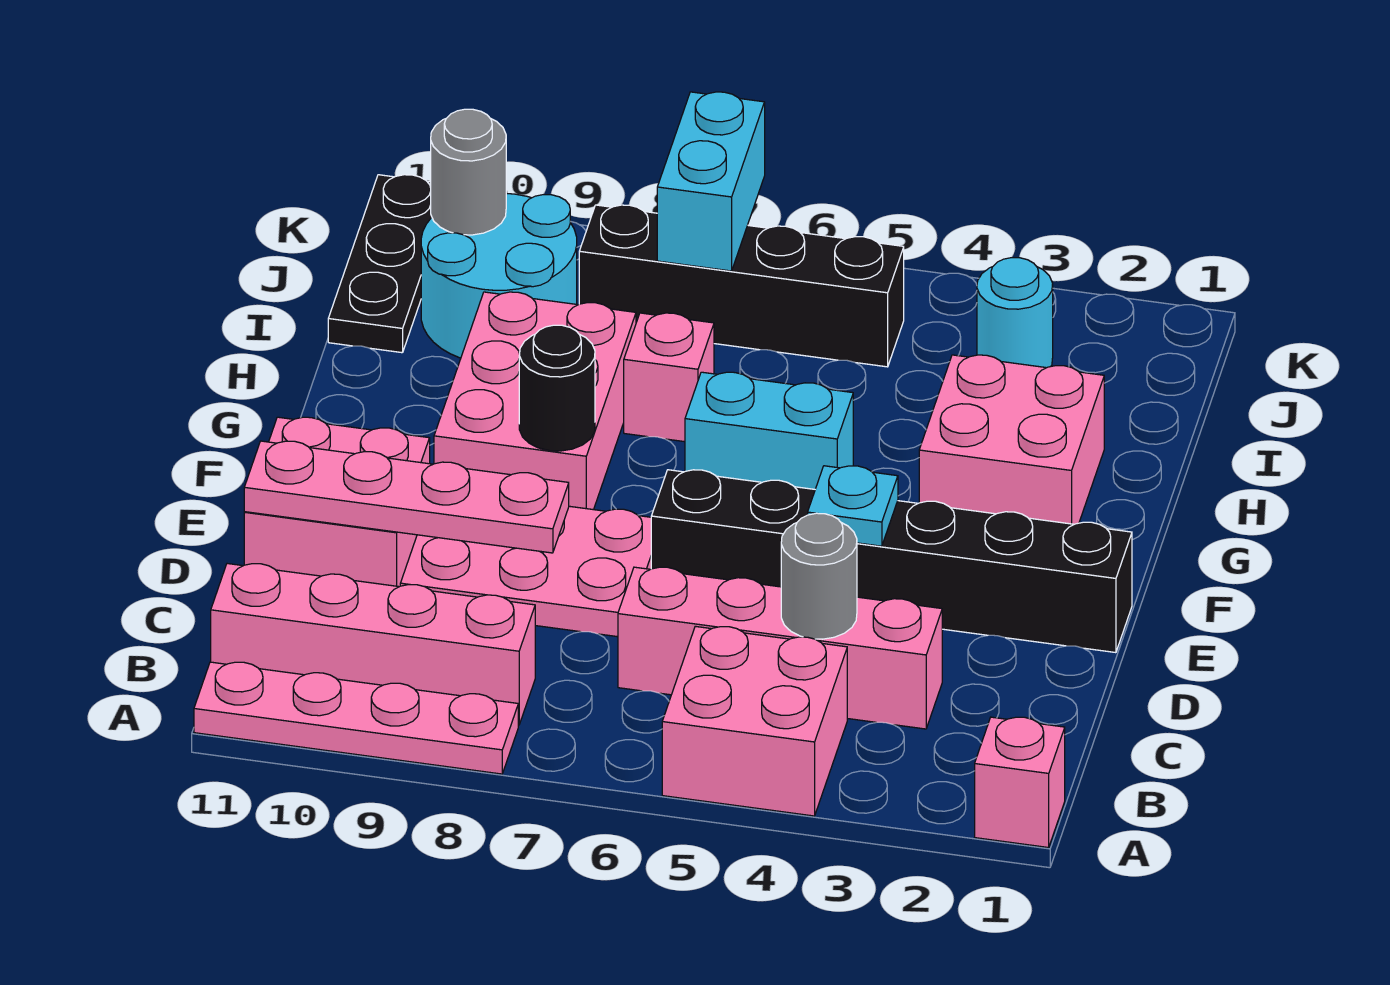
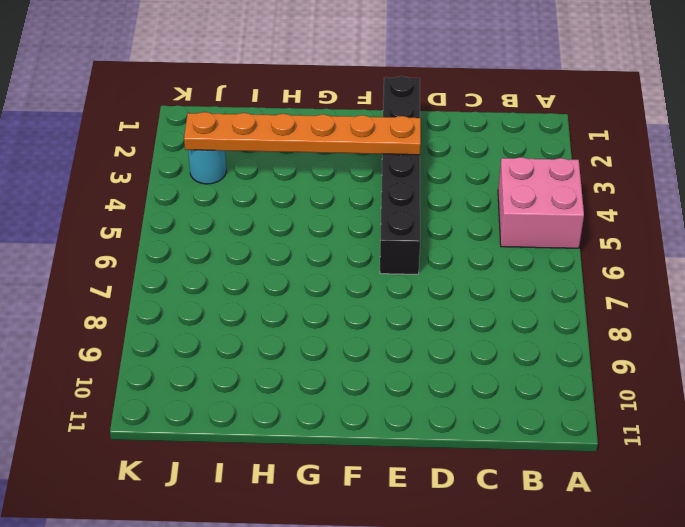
orange plate E3:J3 level 2 -> none
none -> pink brick A1 level 1
none -> pink plate A8:A11 level 1
none -> pink brick B8:B11 level 1

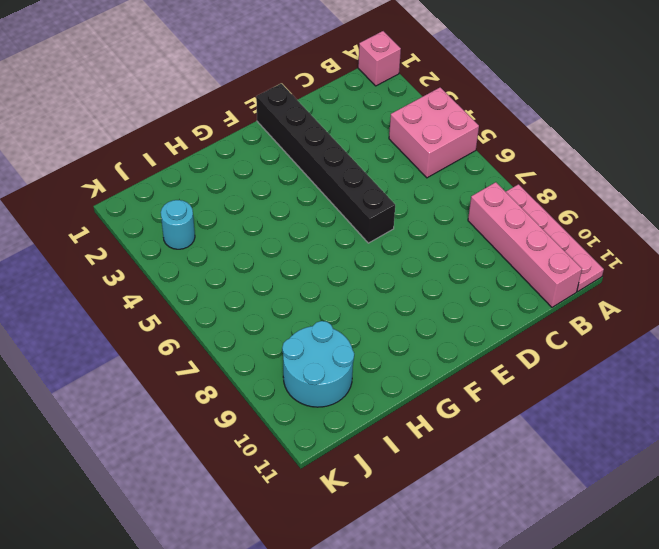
none -> pink brick C3:C6 level 1
none -> pink plate D7:E9 level 1
none -> pink brick D10:E11 level 1

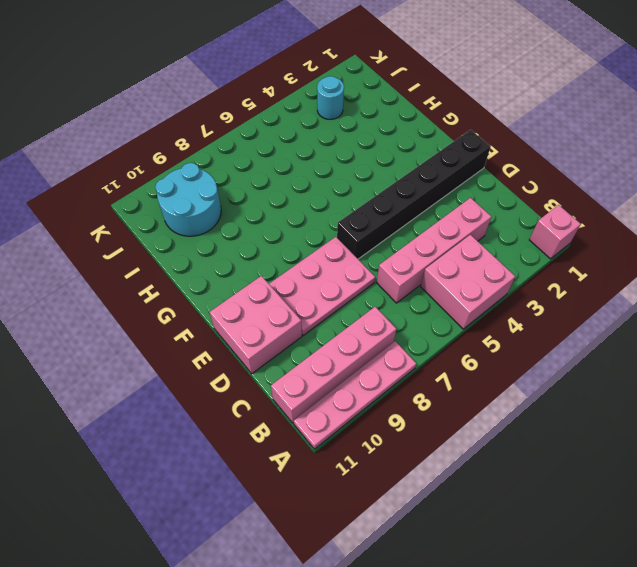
none -> pink brick F8:H9 level 1
none -> pink brick G2:H3 level 1
none -> cyan brick G5:G6 level 1

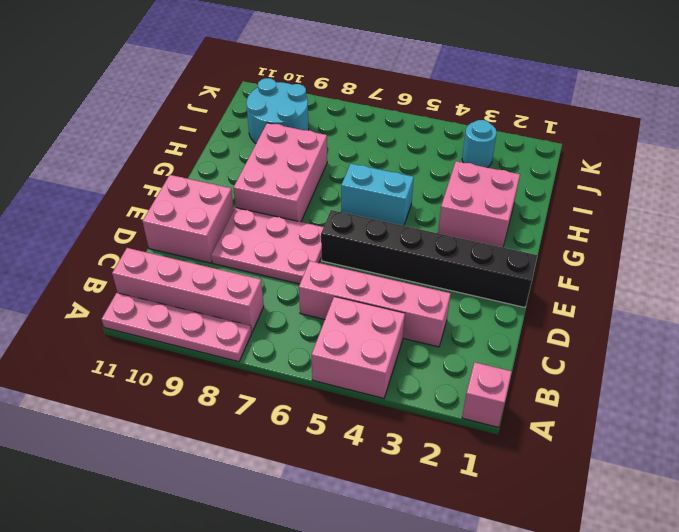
none -> pink brick H7 level 1
none -> black plate I11:K11 level 1
none -> black brick J5:J8 level 1

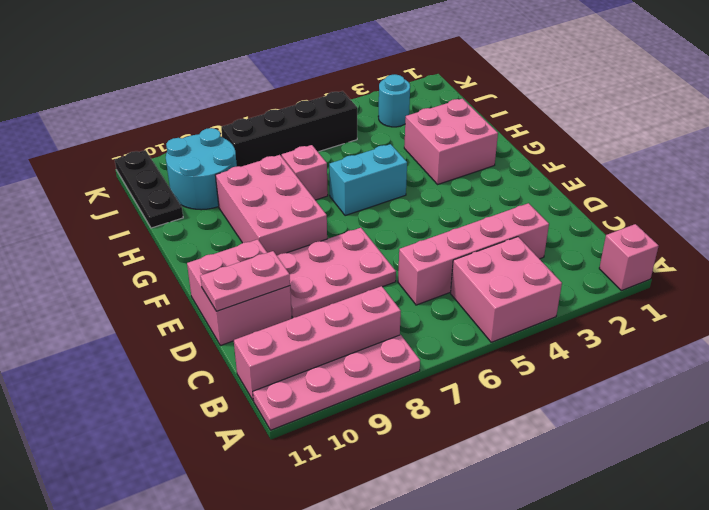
pink plate D10:D11 level 2 -> pink plate D8:D11 level 2
none -> black brick E1:E6 level 1
none -> grey round brick C4 level 2
none -> cyan plate E4 level 2

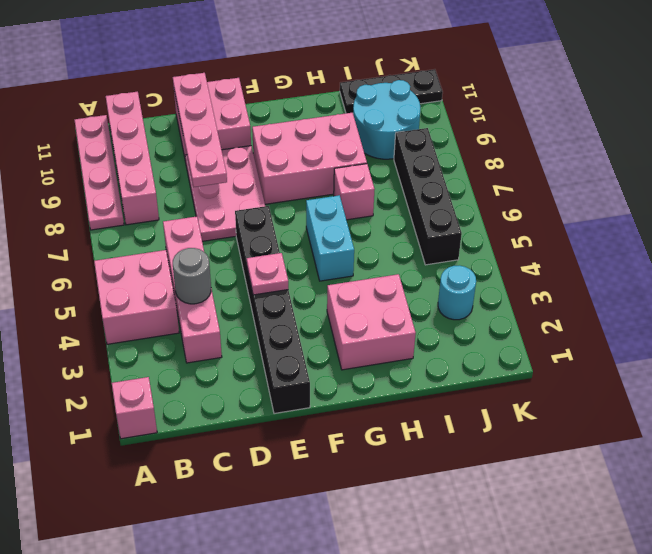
pink plate E4 level 2 -> cyan plate E4 level 2
none -> black round brick F8 level 2
none -> cyan brick J7:K7 level 2
none -> grey round brick J10 level 2

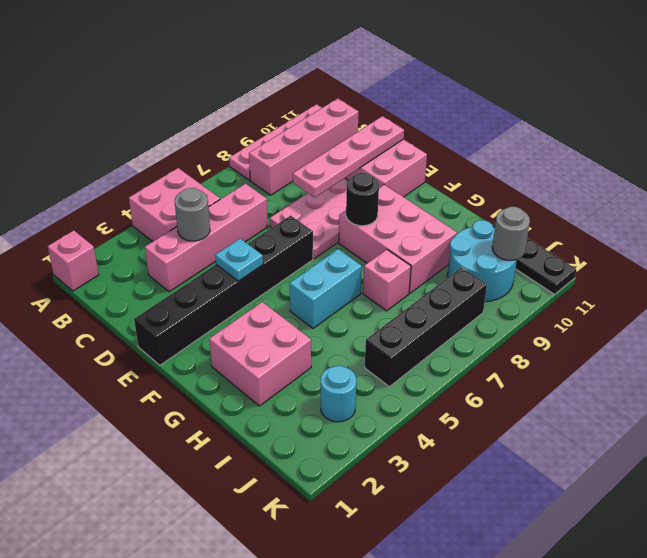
none -> cyan brick J7:K7 level 2

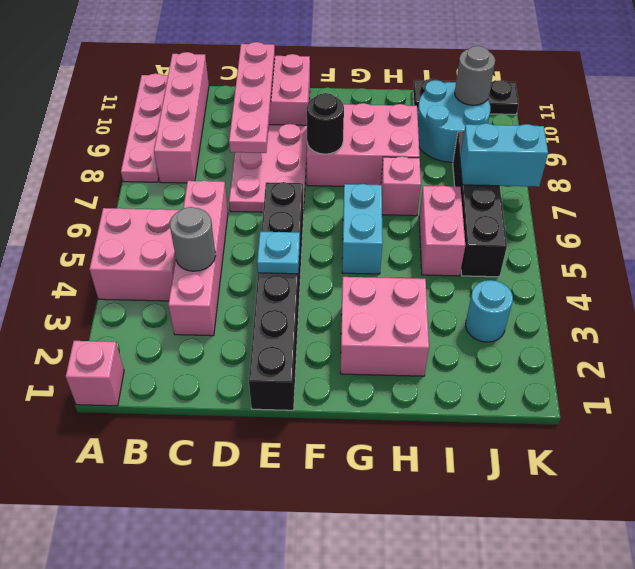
pink brick I5:I6 level 1 -> none

